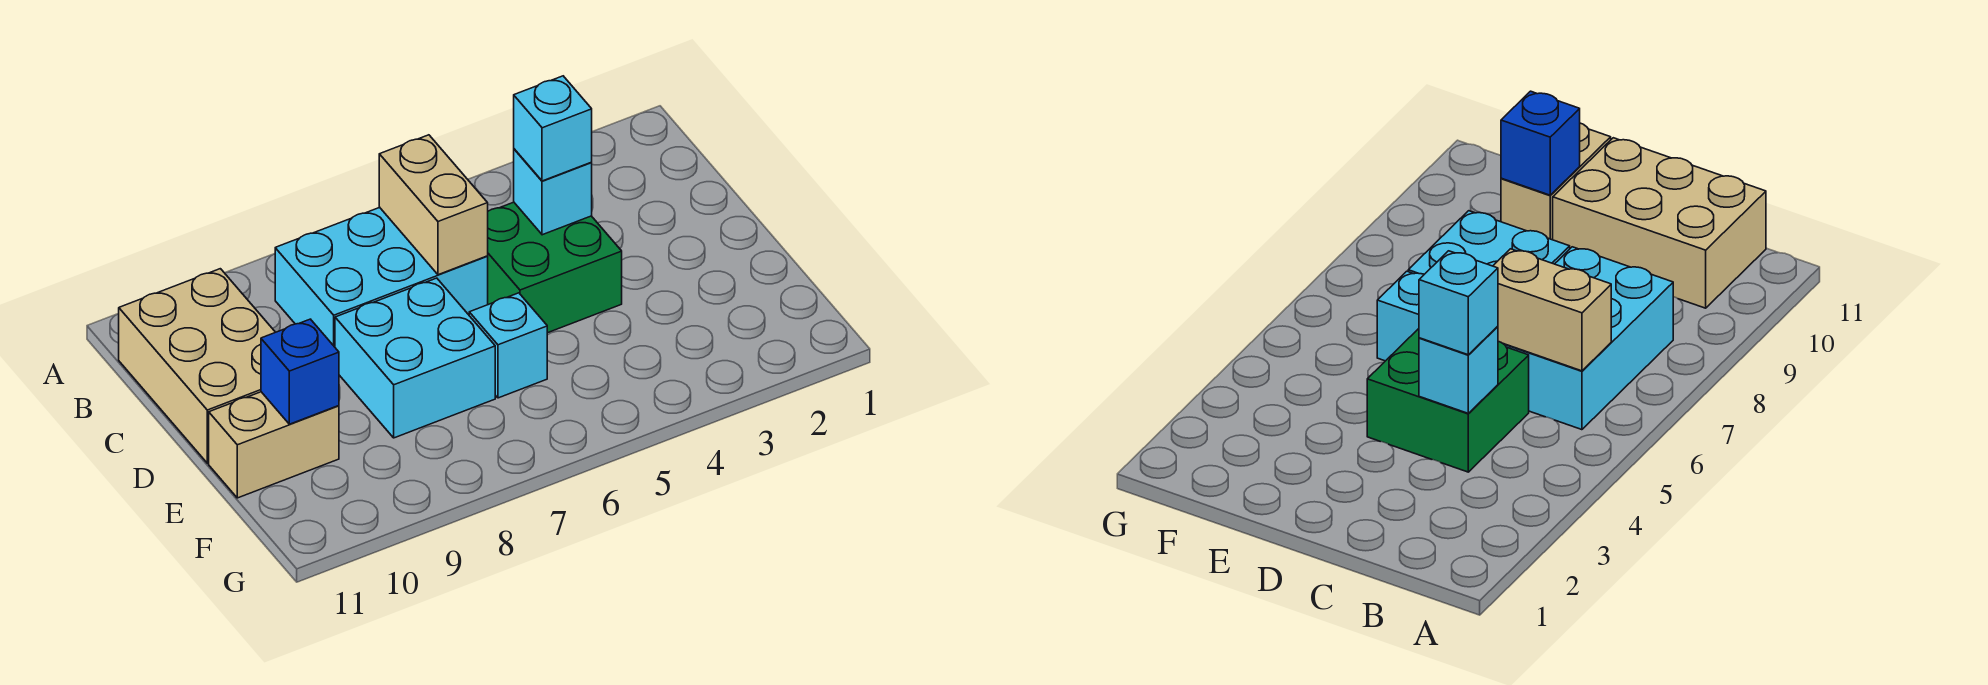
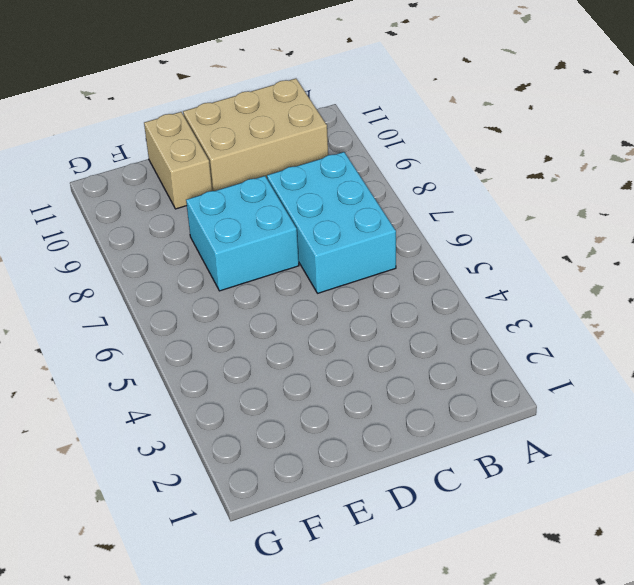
none -> green brick C4:D5 level 1
none -> cyan brick E6 level 1

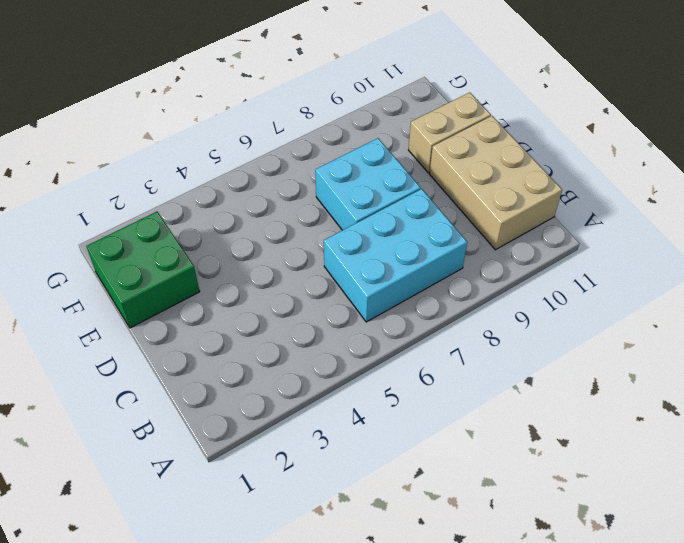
green brick E1:F2 level 1 -> green brick C4:D5 level 1
none -> cyan brick E6 level 1
none -> tan brick B6:C6 level 2

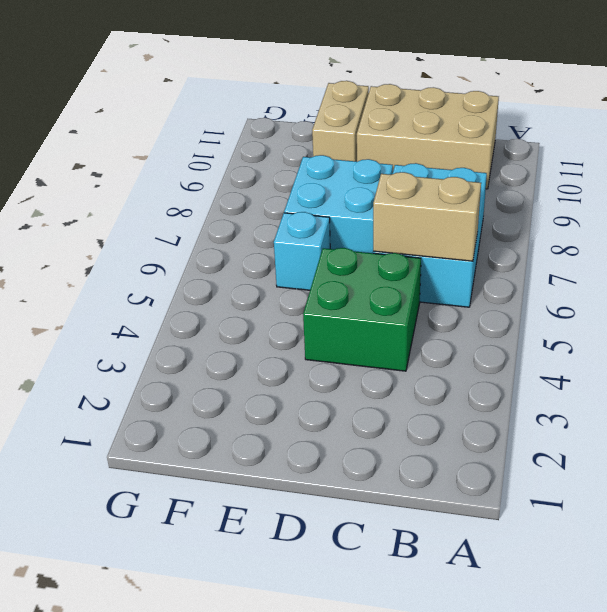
none -> cyan brick C4 level 2
none -> blue brick E10 level 2

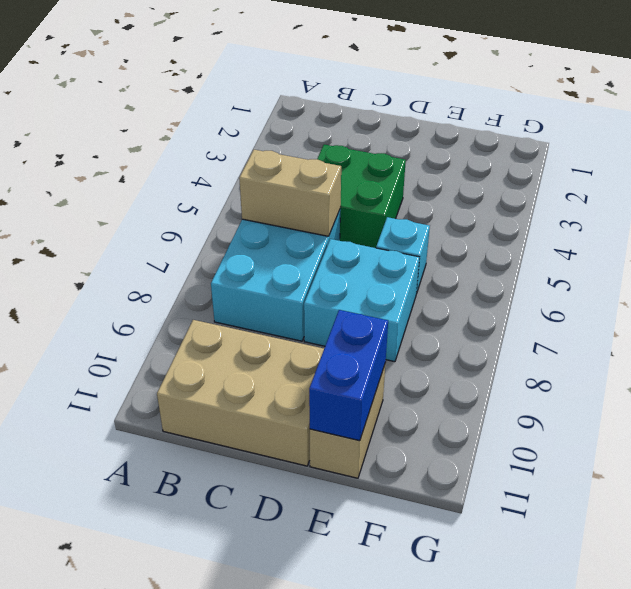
blue brick E10:E11 level 2 -> blue brick E10 level 2
none -> cyan brick C4 level 2
none -> cyan brick C4 level 3

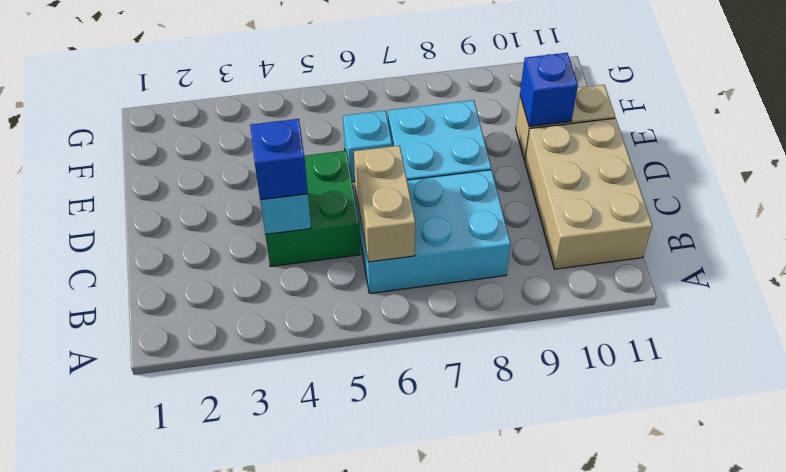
blue brick C4 level 3 -> cyan brick C4 level 3

